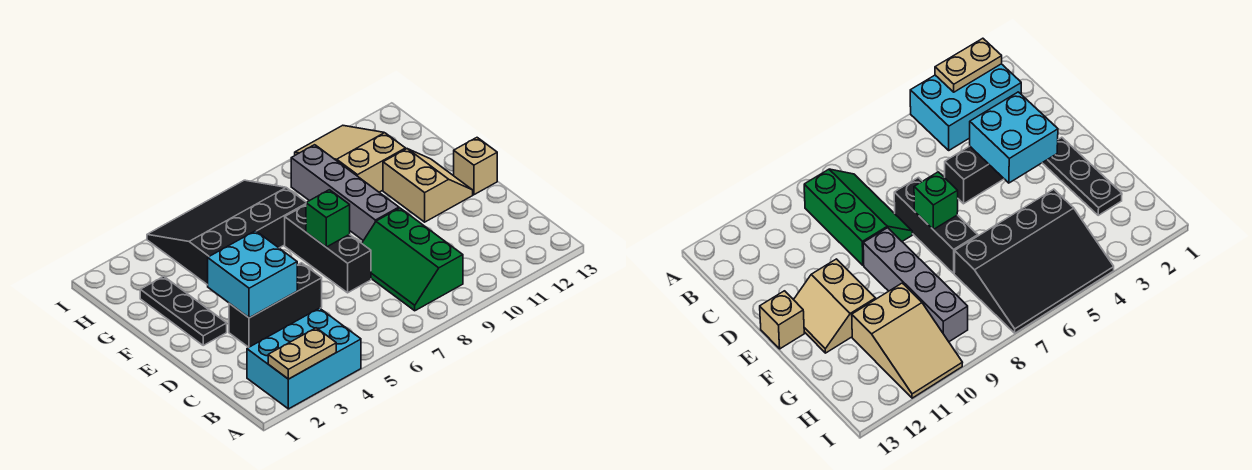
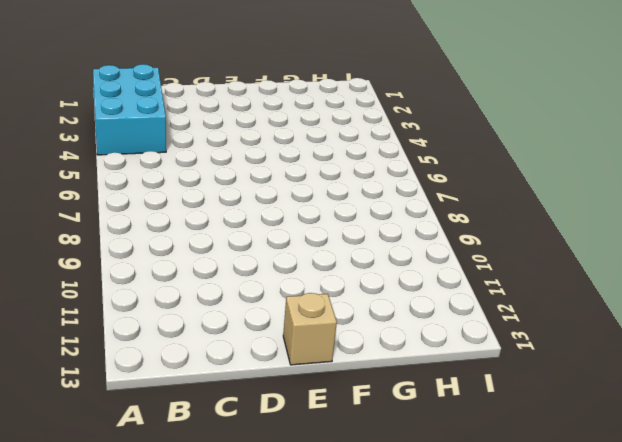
none -> green slope B8:D9 level 1 top 9
none -> black brick D3:D5 level 1
none -> black brick D7:F7 level 1

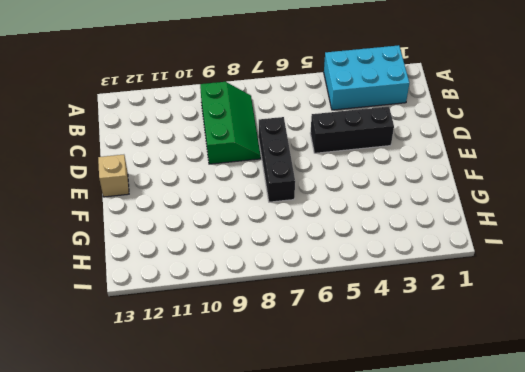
none -> black plate E2:G2 level 1
none -> grey brick E9:H9 level 1
none -> tan slope E11:F12 level 1 top 11

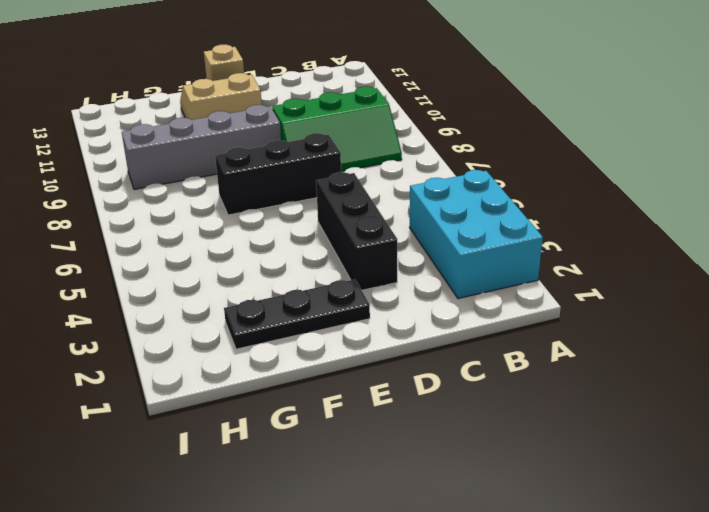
none -> black slope G4:I7 level 1 top G
none -> tan slope G10:I11 level 1 top G
none -> tan plate A2:A3 level 2

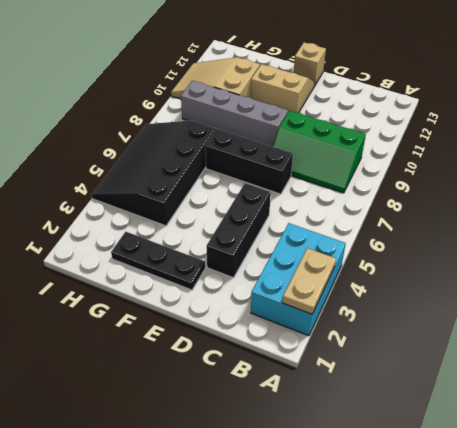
none -> cyan brick D3:E4 level 2
none -> green brick E7 level 2

